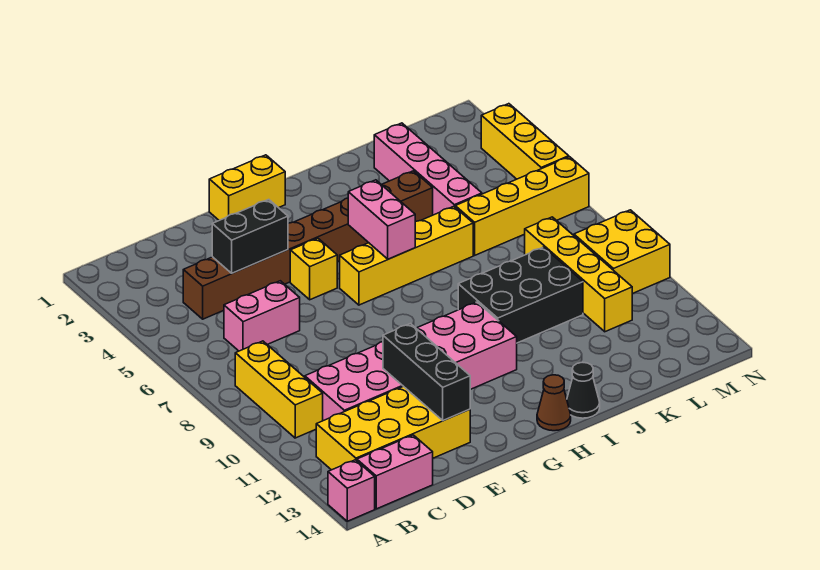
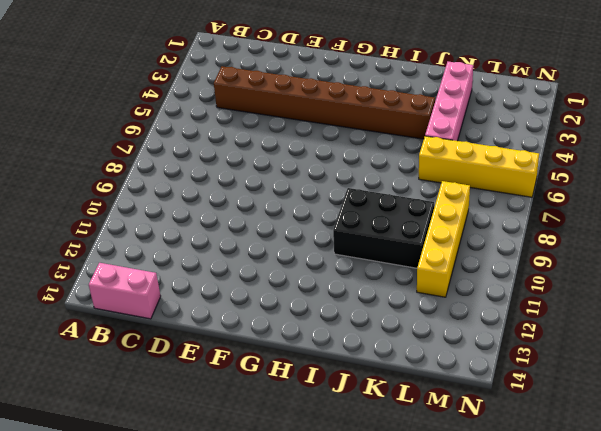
none -> pink brick A14 level 1
none -> yellow brick B8:B10 level 1
none -> yellow brick B12:E13 level 1

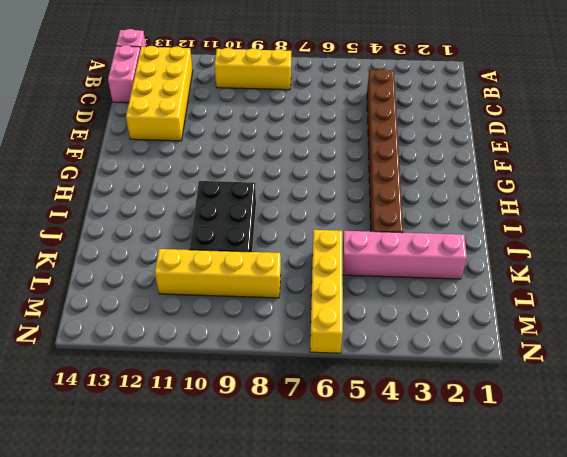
none -> pink brick C6:D6 level 1
none -> pink brick C10:H11 level 1
none -> yellow brick F1:G1 level 1

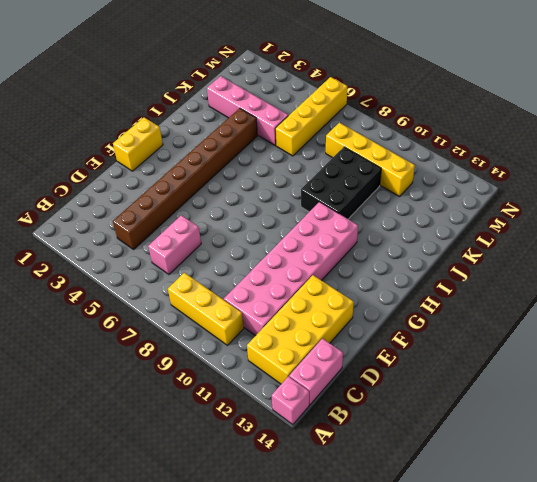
none -> yellow brick F5 level 1
none -> yellow brick G6:J6 level 1
none -> brown cone H14 level 1

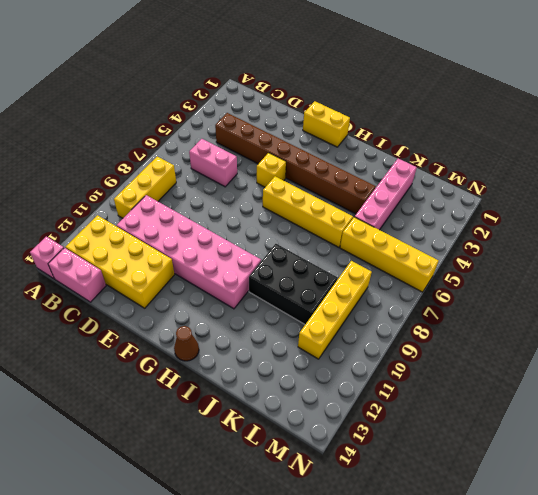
none -> black cone I14 level 1
none -> yellow brick M9:N10 level 1
none -> yellow brick N3:N5 level 1

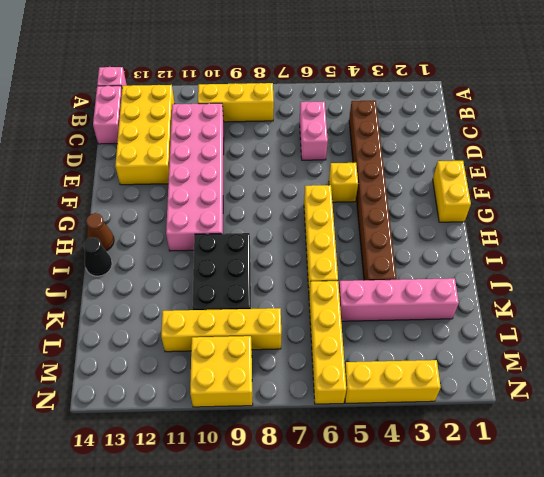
none -> black brick D4:E4 level 2
none -> black brick E11:E13 level 2
none -> pink brick H5:H6 level 2

